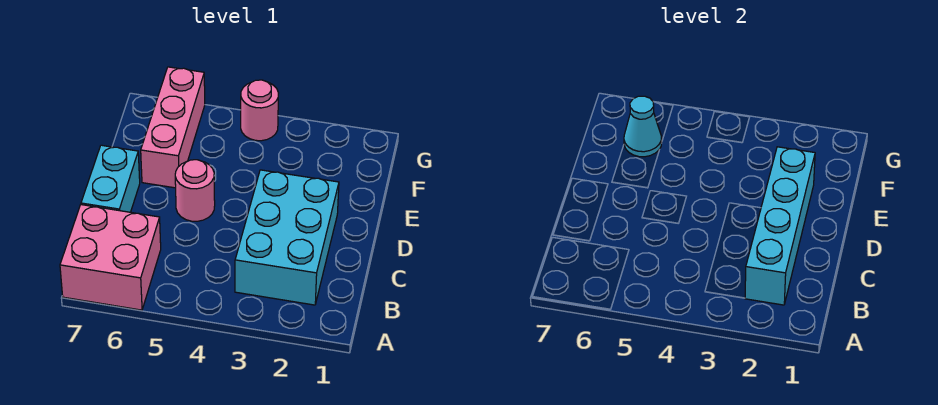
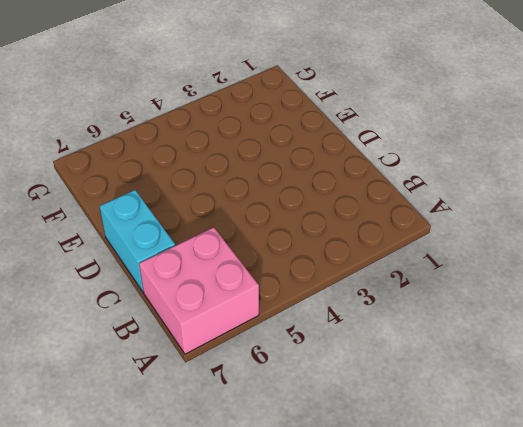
none -> cyan brick B2:D3 level 1
none -> pink round brick D5 level 1

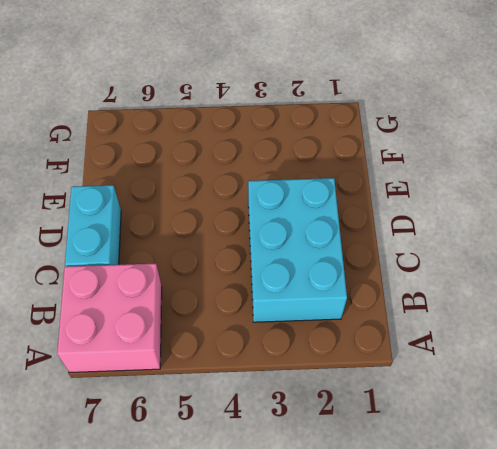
none -> pink round brick D5 level 1
none -> pink brick E6:G6 level 1

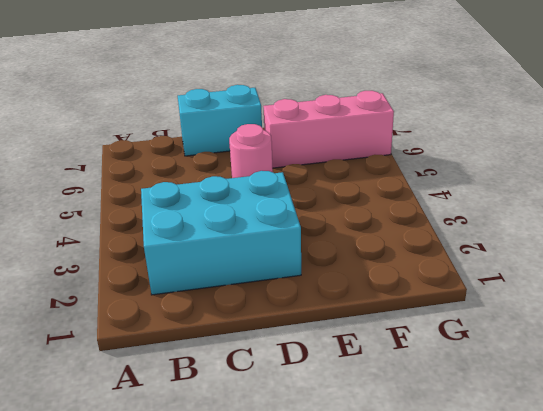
none -> pink brick A6:B7 level 1
none -> pink round brick G4 level 1

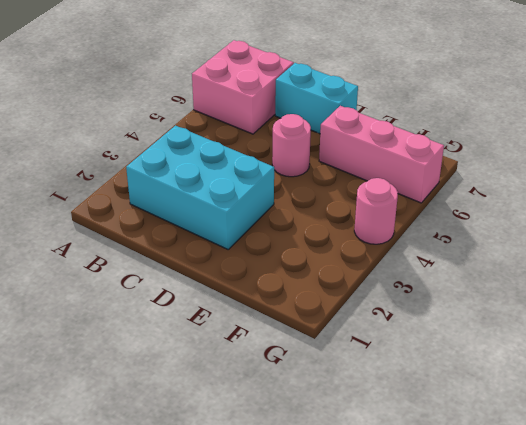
none -> cyan brick B2:E2 level 2
none -> cyan cone F6 level 2

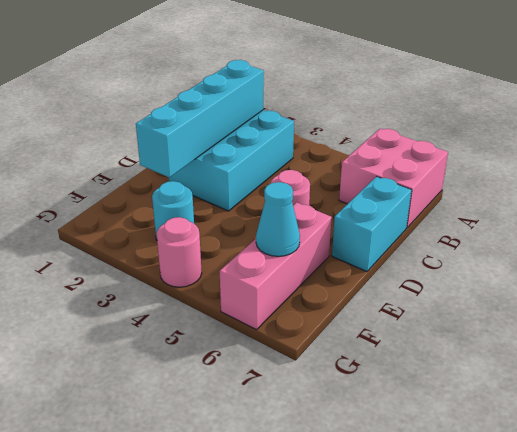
cyan round brick F3 level 1 -> none

